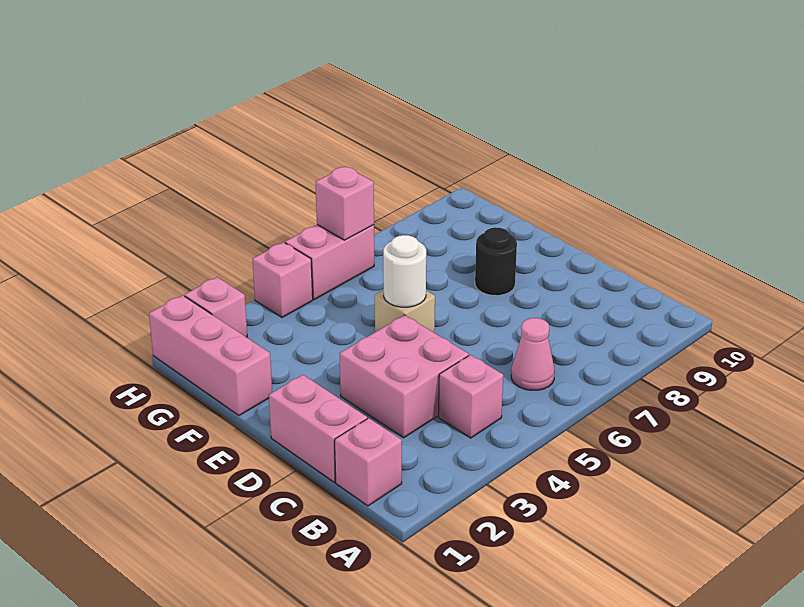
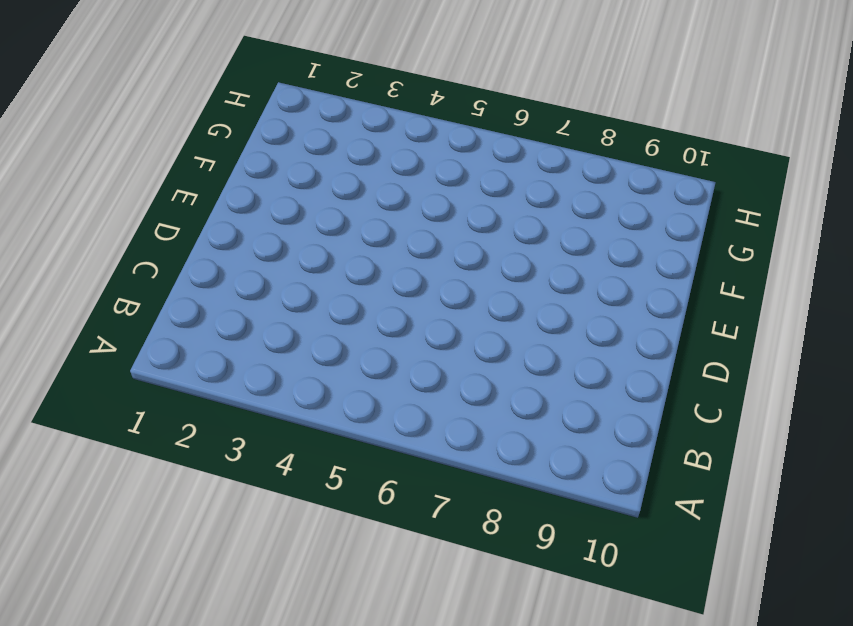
none -> pink brick B1 level 1
none -> pink brick B4 level 1
none -> pink cone B6 level 1

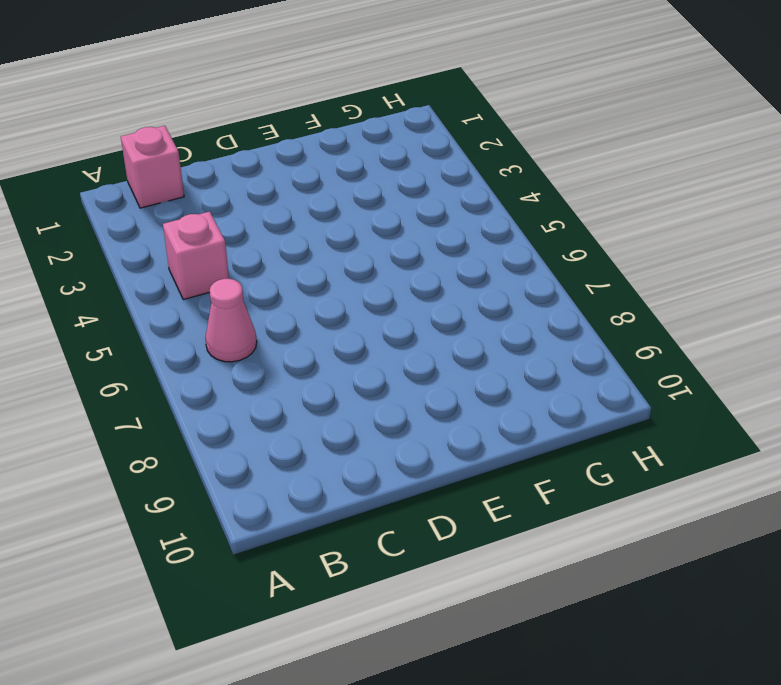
none -> pink brick C1:D1 level 1
none -> pink brick C3:D4 level 1
none -> tan brick E5 level 1

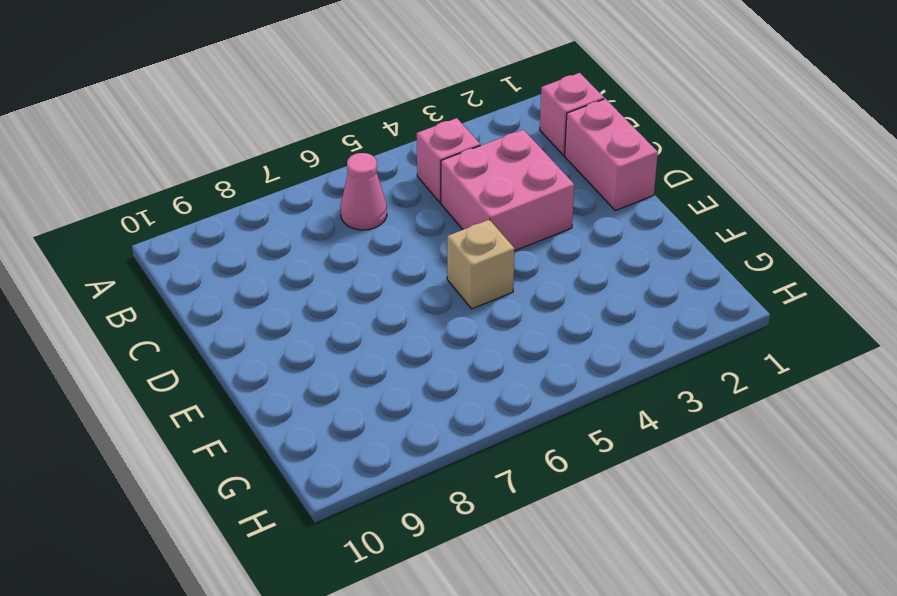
none -> black round brick E8 level 1
none -> pink brick F1:H1 level 1
none -> pink brick H2 level 1

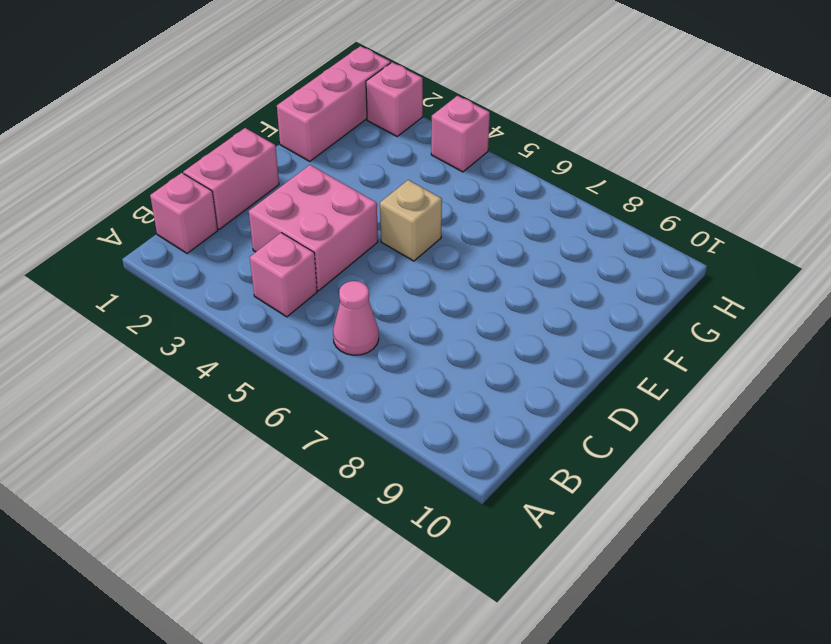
none -> black round brick E8 level 1
none -> pink brick H5:H6 level 1
none -> white round brick E5 level 2

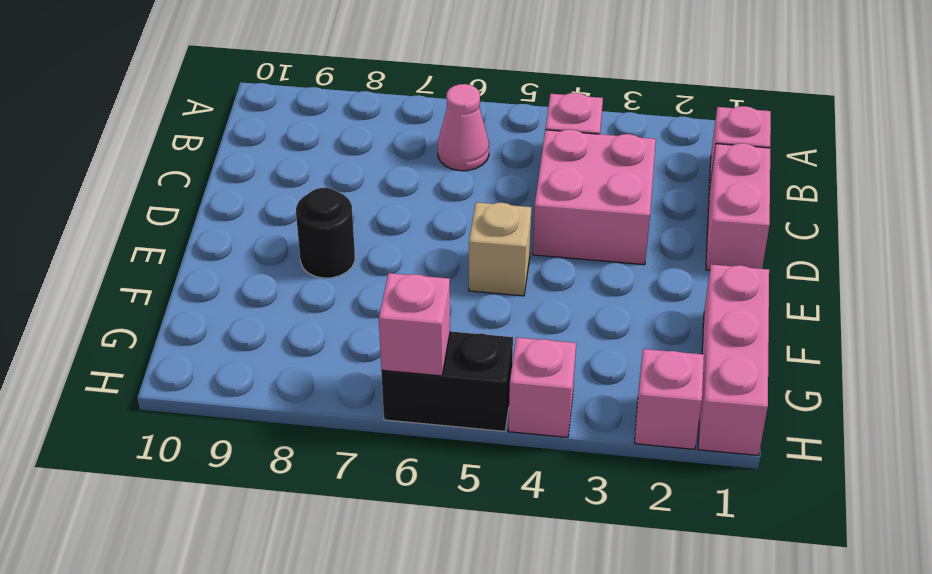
black brick H5:H6 level 1 -> pink brick H5:H6 level 1
none -> white round brick E5 level 2

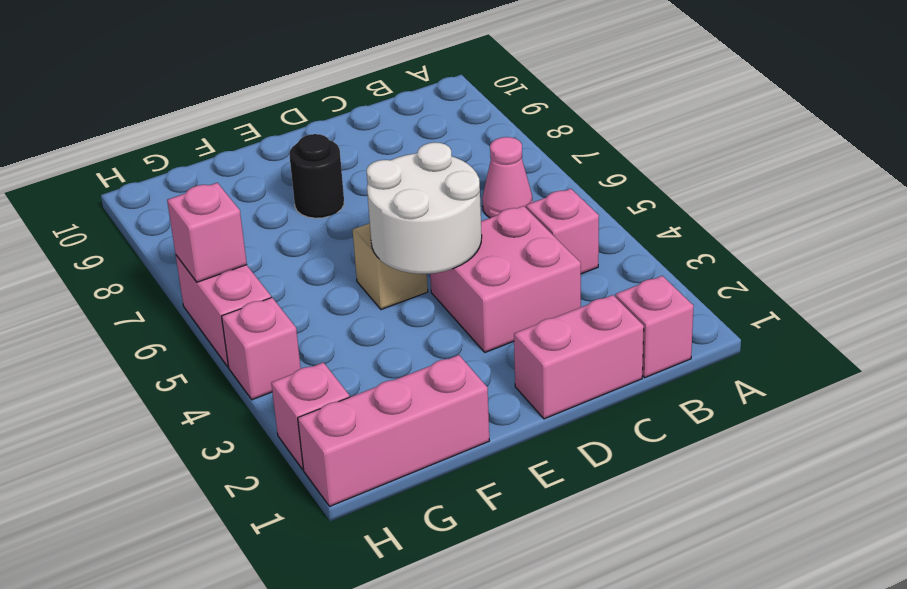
white round brick D4:E5 level 2 -> white round brick E5 level 2

